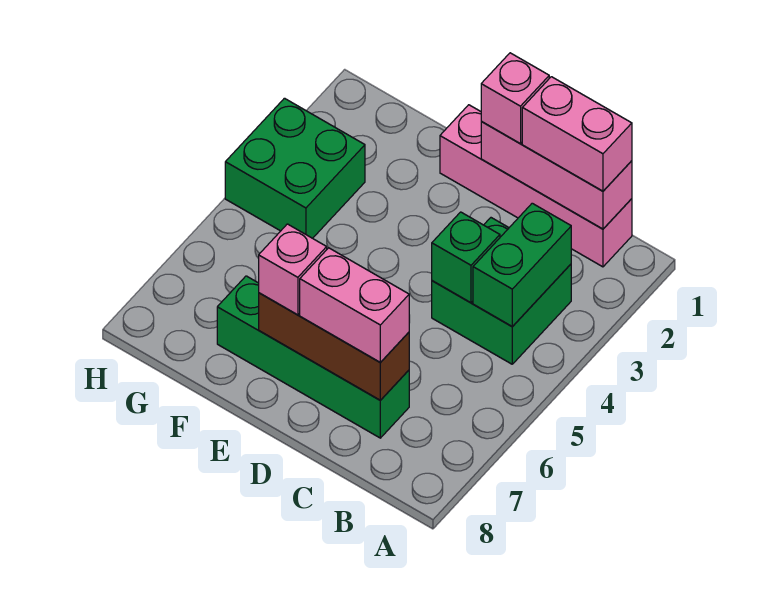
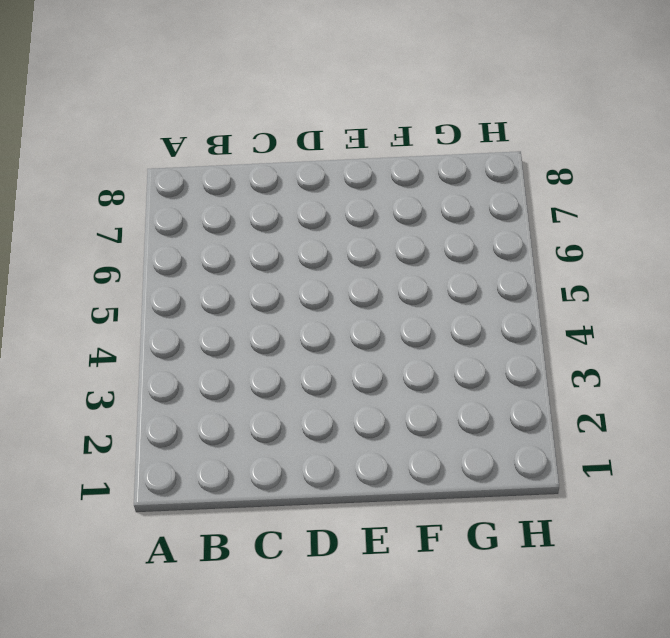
none -> pink brick B1:E1 level 1
none -> green brick B3:C4 level 1
none -> green brick C7:F7 level 1

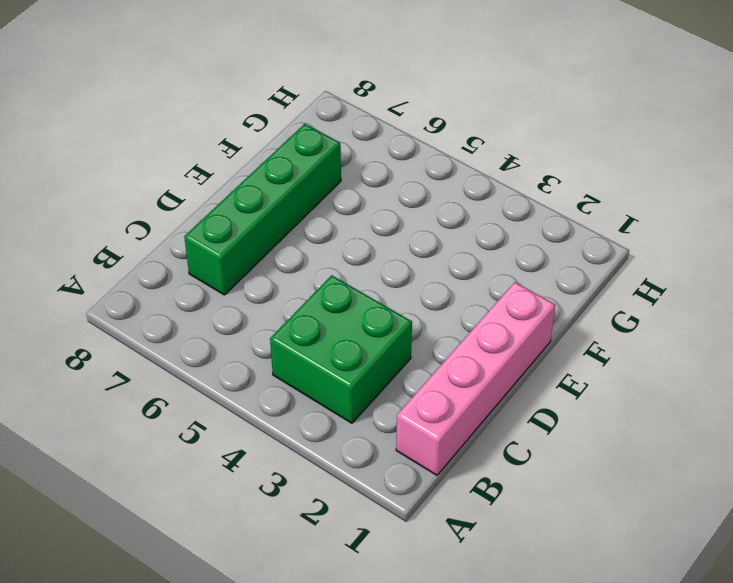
none -> green brick G3:H4 level 1
none -> pink brick B1:D1 level 2
none -> green brick B3:B4 level 2

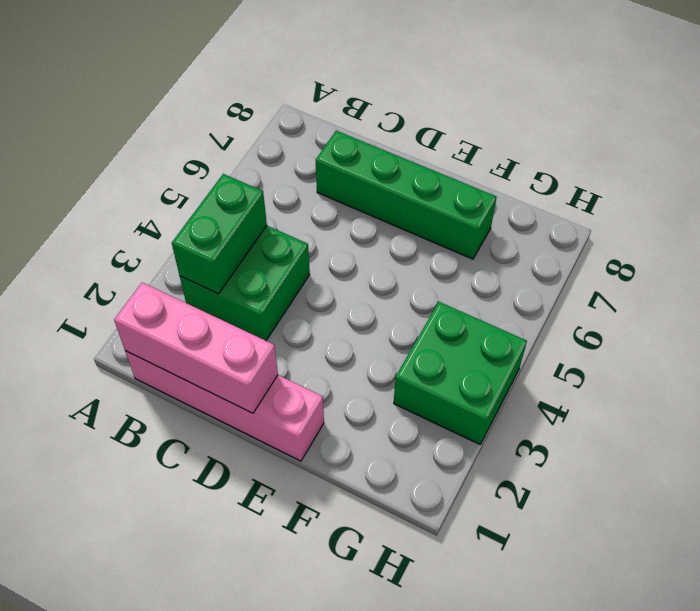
none -> green brick C4 level 2
none -> brown brick C7:E7 level 2
none -> pink brick B1:C1 level 3

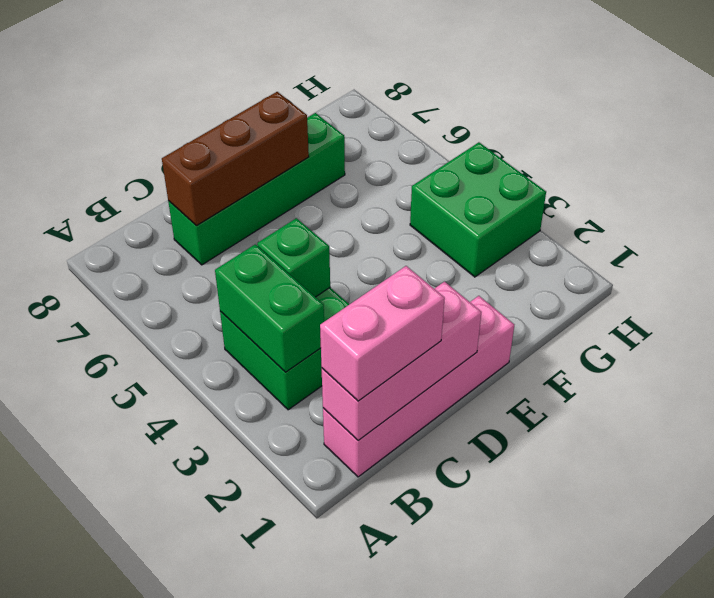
none -> pink brick C7:D7 level 3
none -> pink brick D1 level 3
none -> pink brick E7 level 3

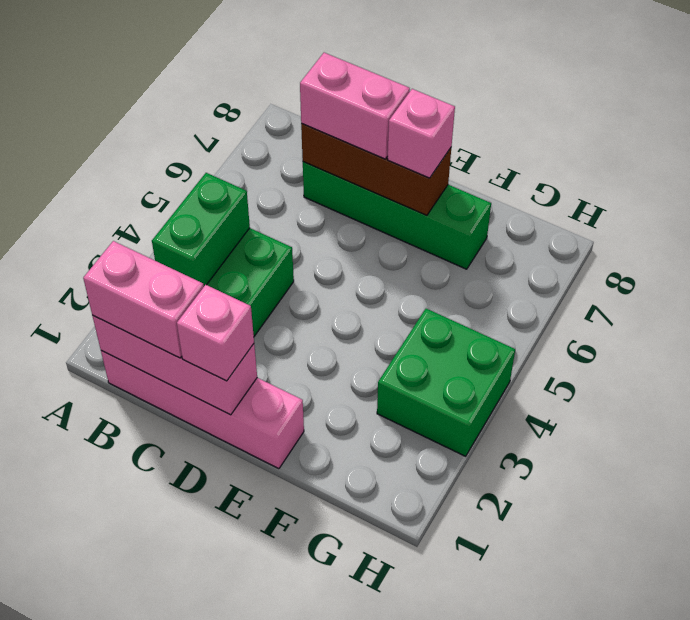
none -> green brick C4 level 2

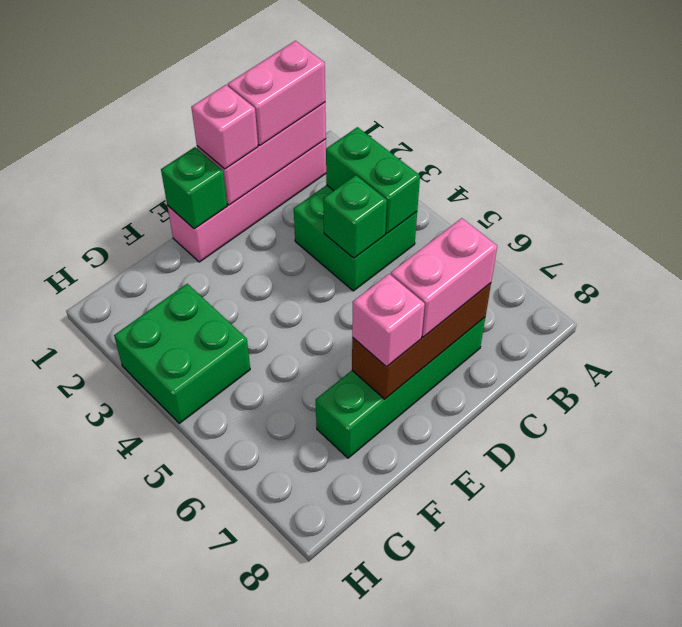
green brick E1 level 2 -> none

